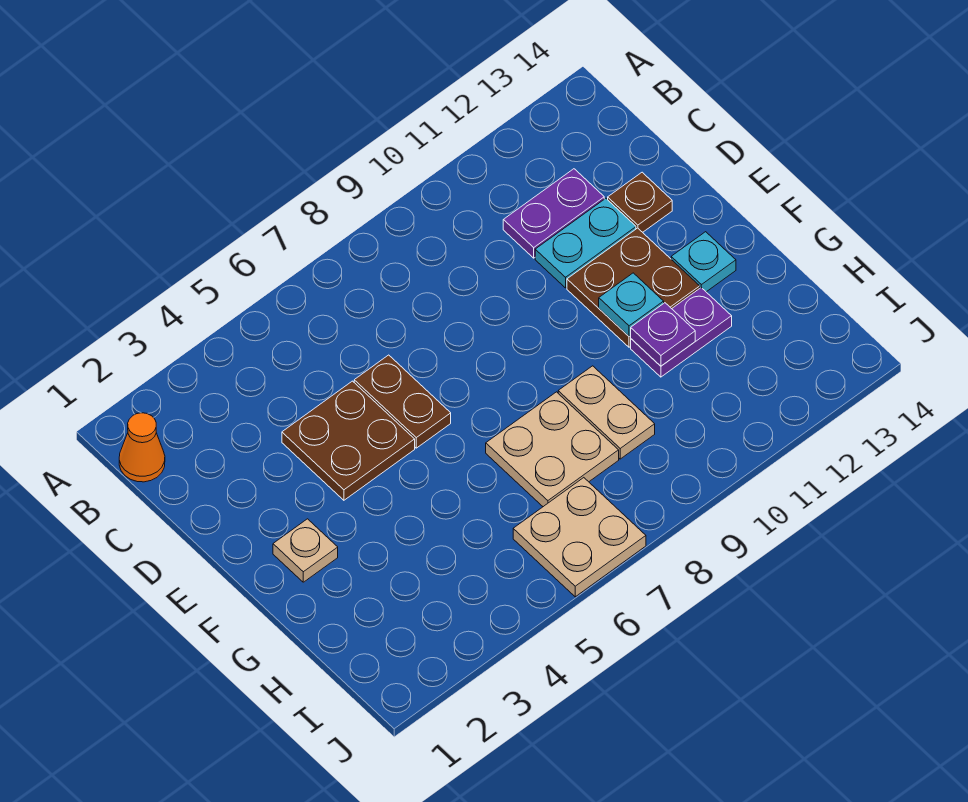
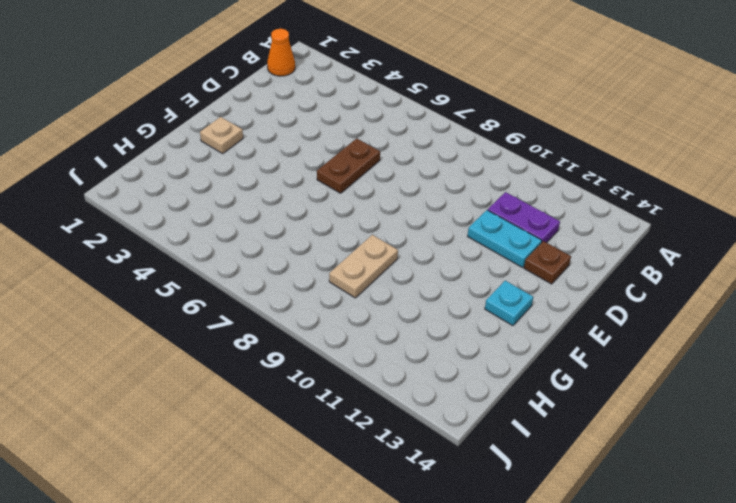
none -> brown plate D4:E5 level 1
none -> brown plate E11:F12 level 1
none -> tan plate G7:H8 level 1

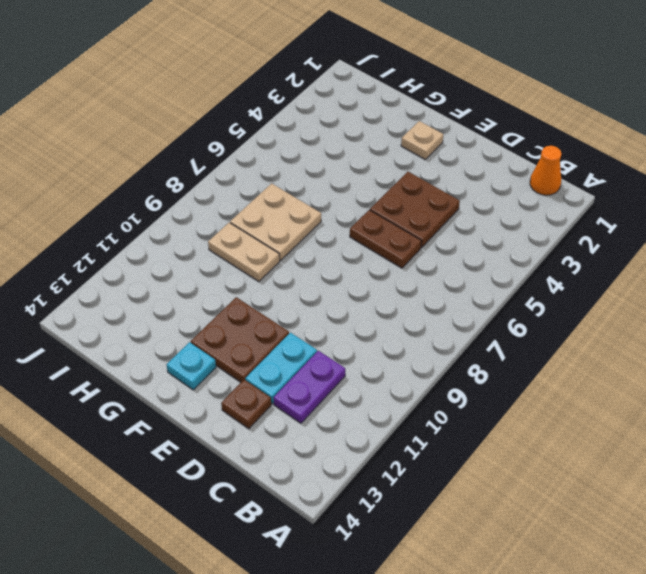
none -> purple plate G11:G12 level 1
none -> tan plate I6:J7 level 1
none -> cyan plate F11 level 2

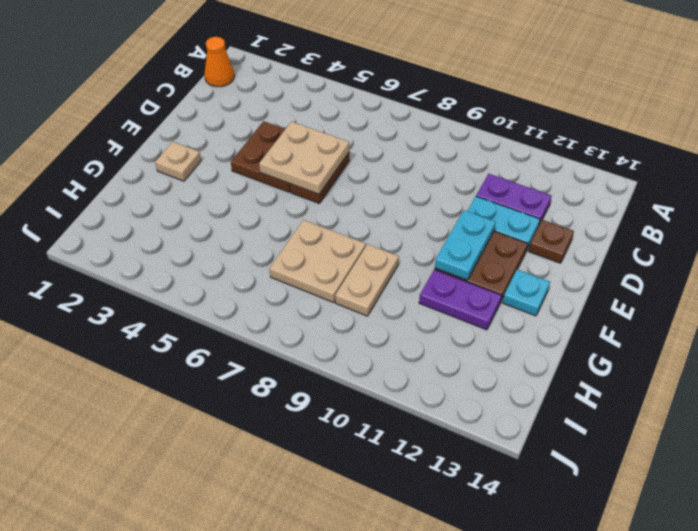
tan plate D5:E6 level 2 -> tan plate I6:J7 level 1
cyan plate E11:F11 level 2 -> cyan plate F11 level 2
none -> purple plate G11 level 2

